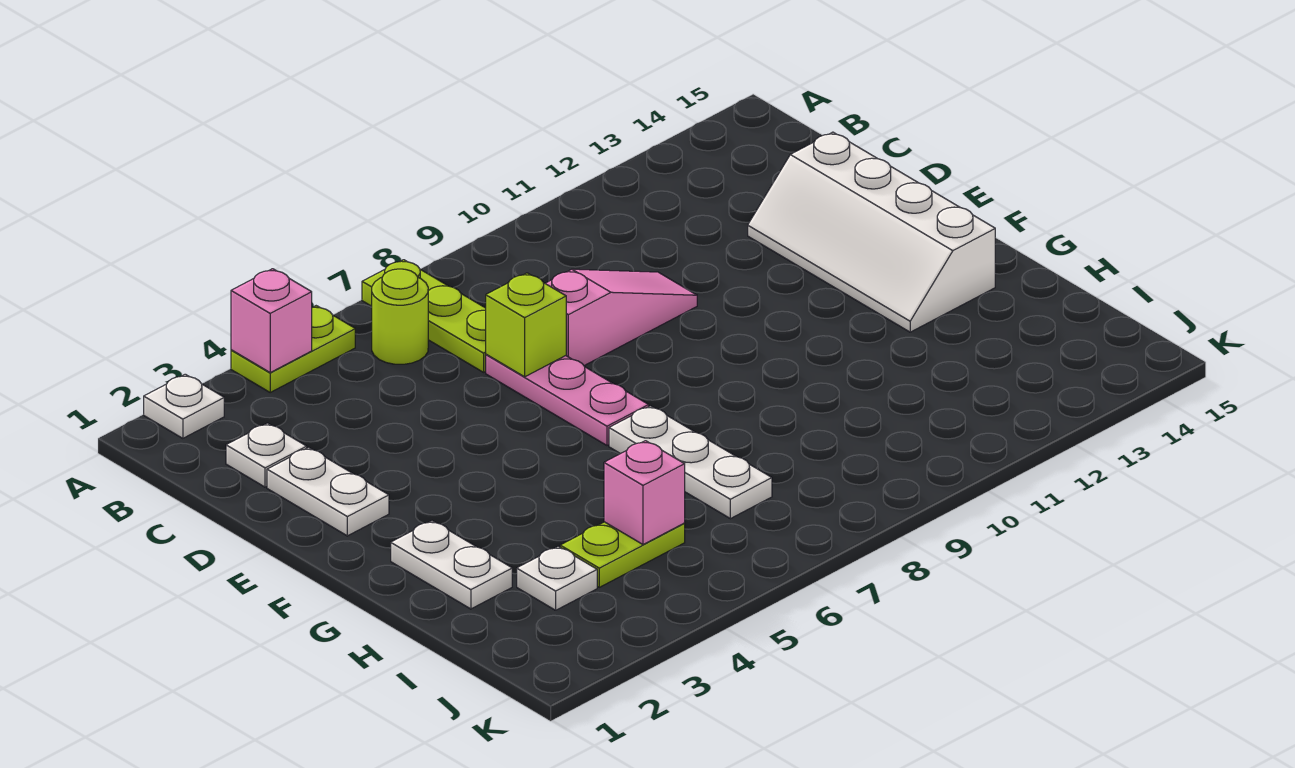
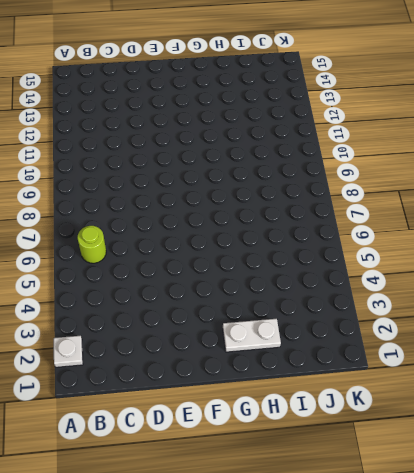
none -> lime plate A4:A5 level 1
none -> lime plate A7:C7 level 1
none -> white plate C2 level 1

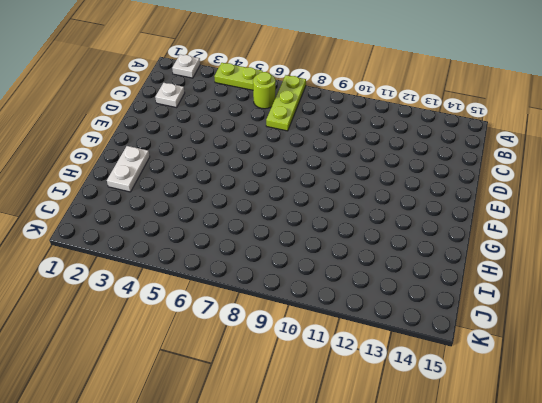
none -> white plate D2:E2 level 1
none -> pink plate D7:F7 level 1
none -> pink slope D8:D10 level 1 top 8

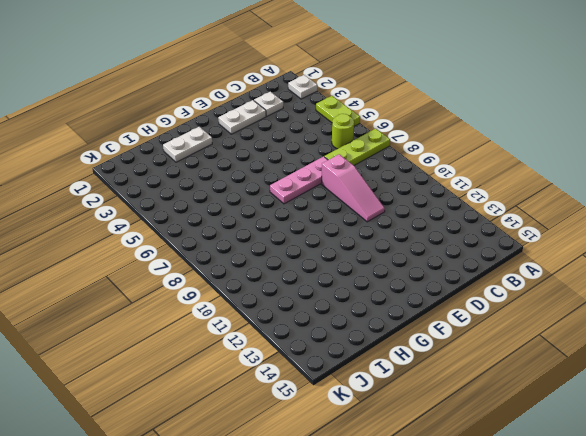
none -> white slope D13:G14 level 1 top 14
none -> white plate G7:I7 level 1
none -> white plate I3 level 1

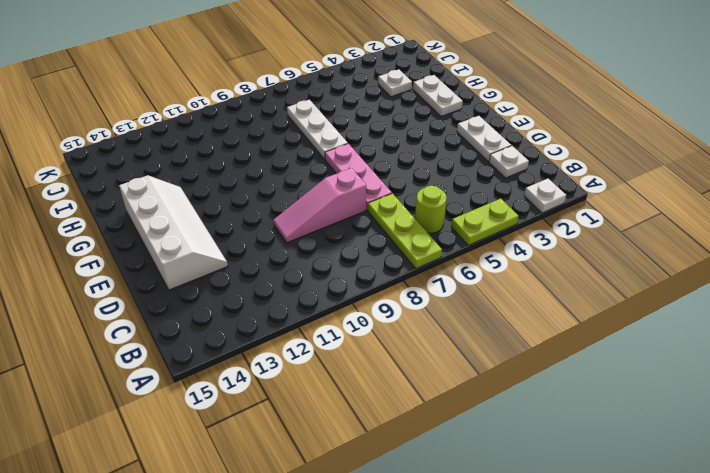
none -> lime plate I4:I5 level 1
none -> pink brick A4 level 2
none -> lime brick D7 level 2

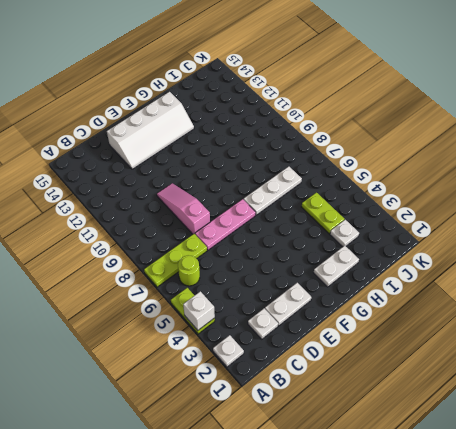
white brick A4 level 2 -> pink brick A4 level 2
none -> lime brick D7 level 2
none -> pink brick I5 level 2

